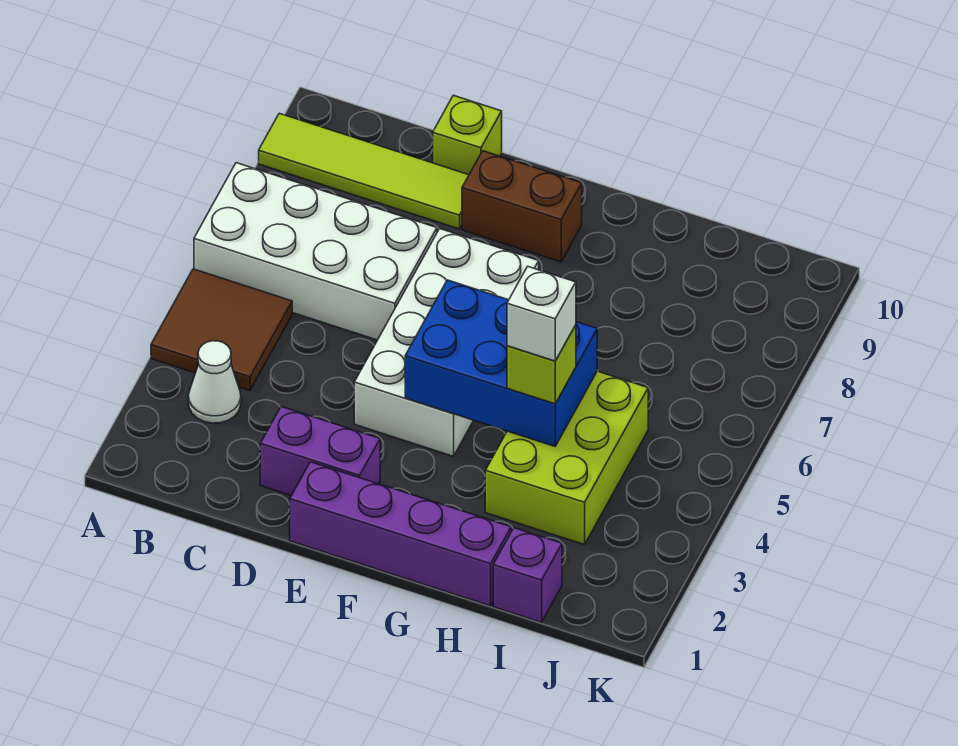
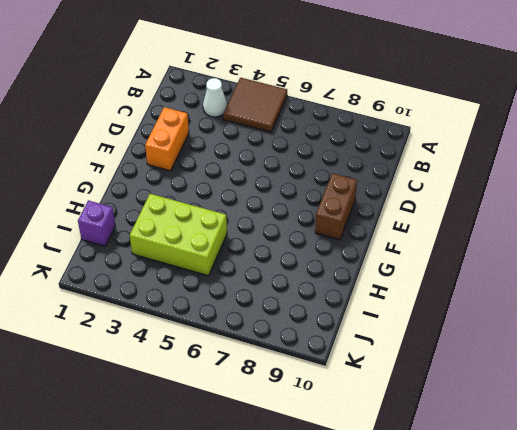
orange brick D2:E2 level 1 -> purple brick D2:E2 level 1
none -> white brick A6:D7 level 1
none -> lime tile A9:D9 level 1
none -> lime brick D10 level 1

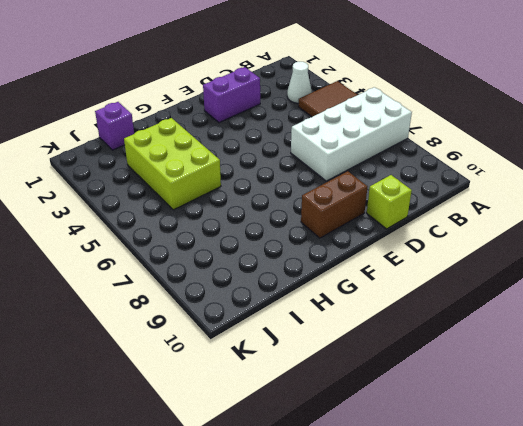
none -> lime tile A9:D9 level 1
none -> purple brick E1:H1 level 1
none -> white brick E4:F7 level 1

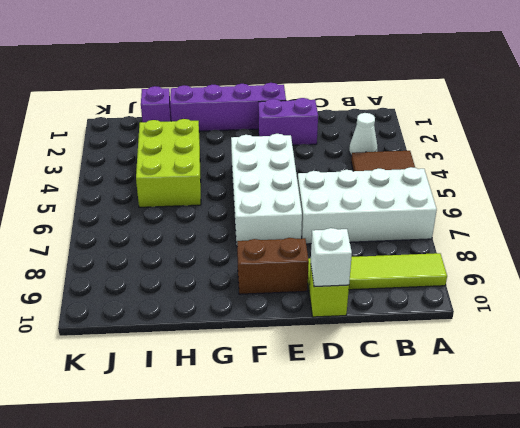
white brick D10 level 2 -> white brick H4 level 4
none -> blue brick F4:H5 level 2
none -> lime brick H4 level 3

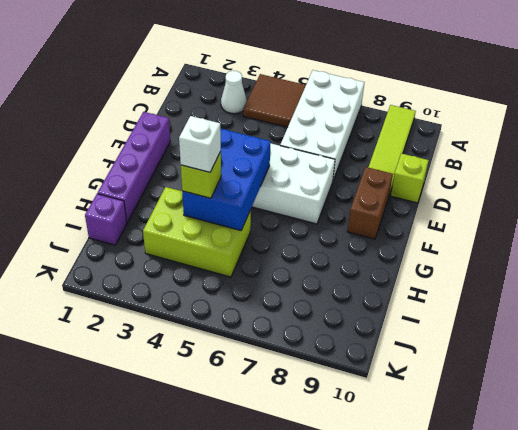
none -> purple brick D2:E2 level 1

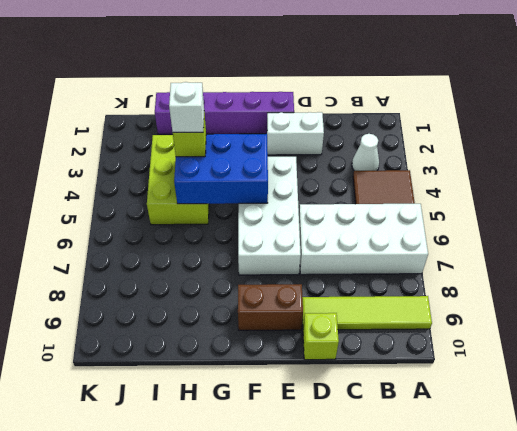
white brick D2:E2 level 1 -> purple brick D2:E2 level 1

